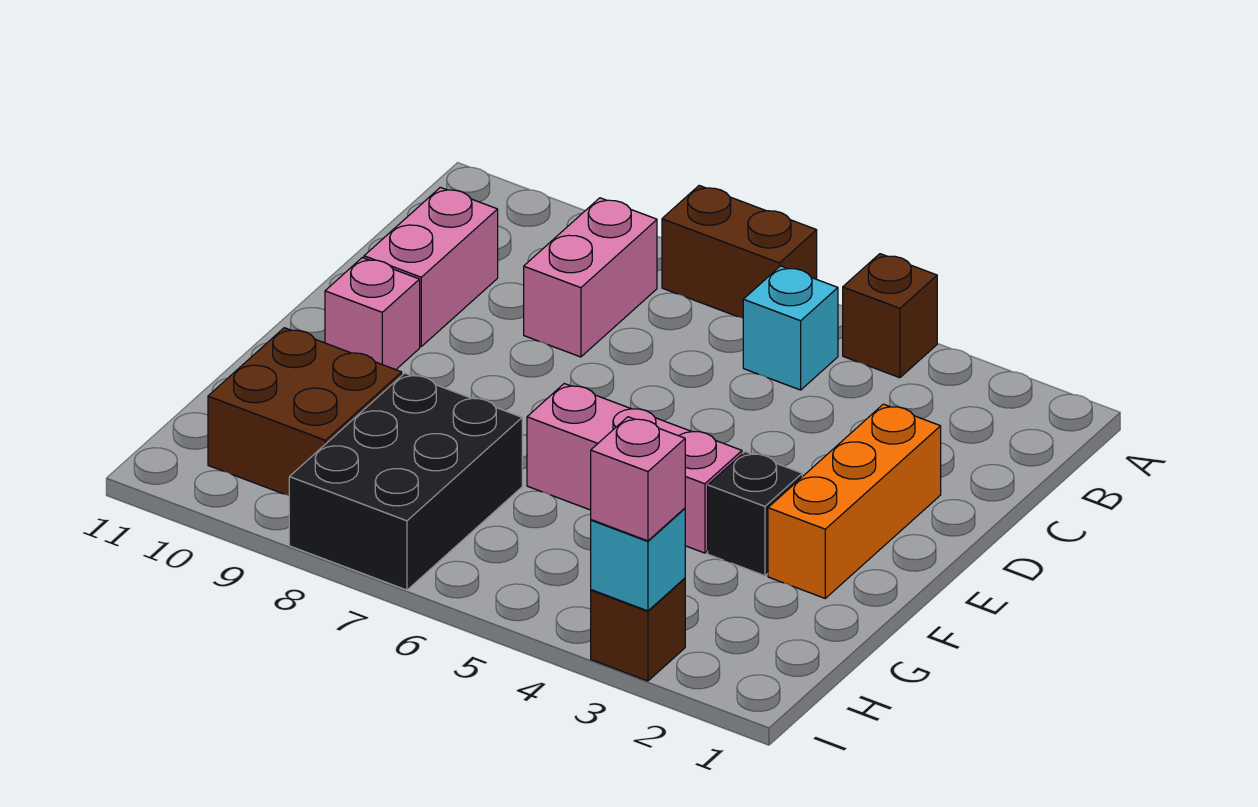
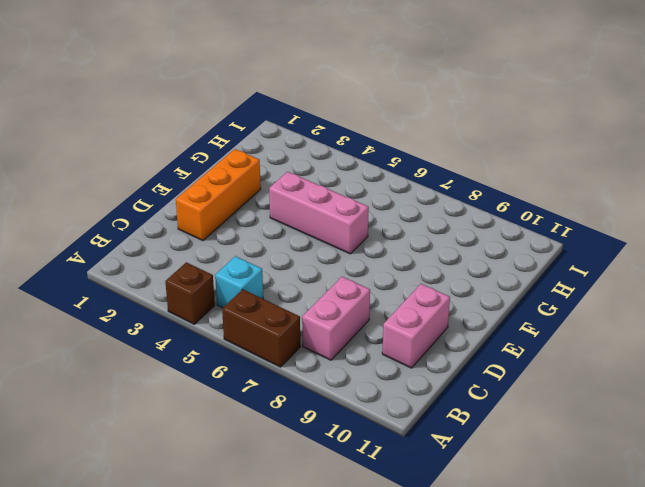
none -> pink brick E10 level 1
none -> black brick F3 level 1
none -> black brick G7:I8 level 1

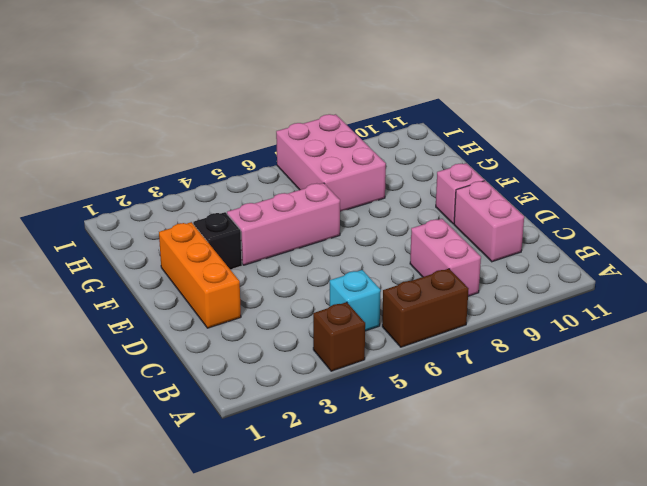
pink brick G7:I8 level 1 -> black brick G7:I8 level 1
none -> brown brick G9:H10 level 1
none -> brown brick I3 level 1
none -> cyan brick I3 level 2

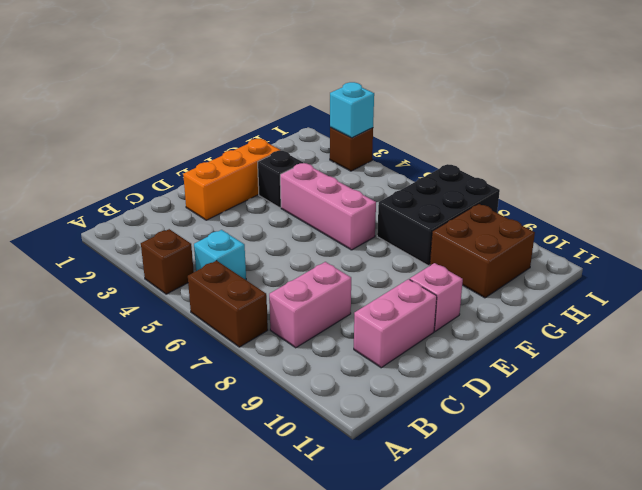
none -> pink brick I3 level 3

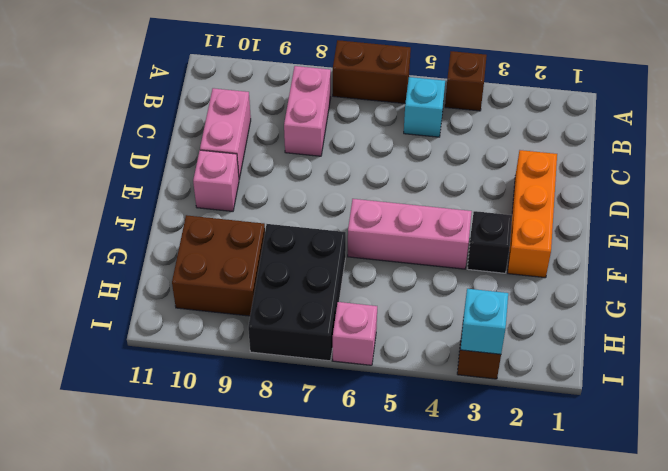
pink brick I6 level 1 -> pink brick I3 level 3

